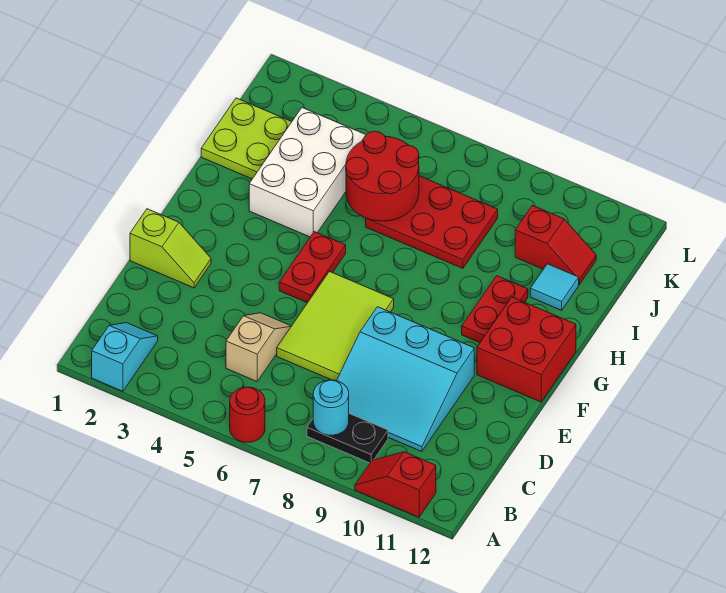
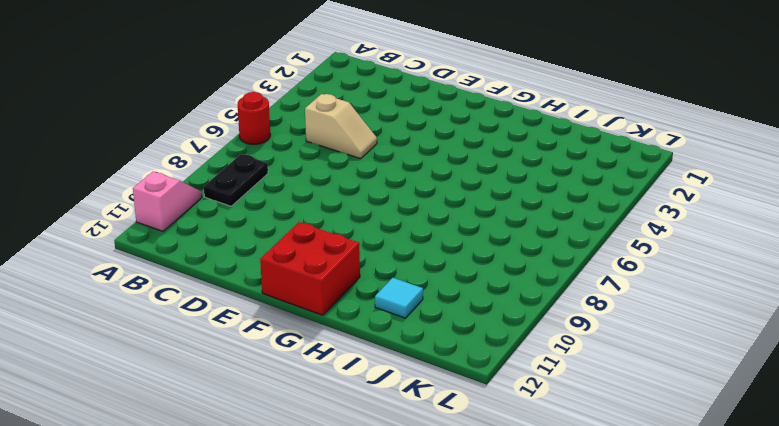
pink slope A10:A11 level 1 top 11 -> red slope A10:A11 level 1 top 11
none -> cyan slope A2:B2 level 1 top A
none -> cyan slope C8:E10 level 1 top E
none -> lime tile D6:F7 level 1

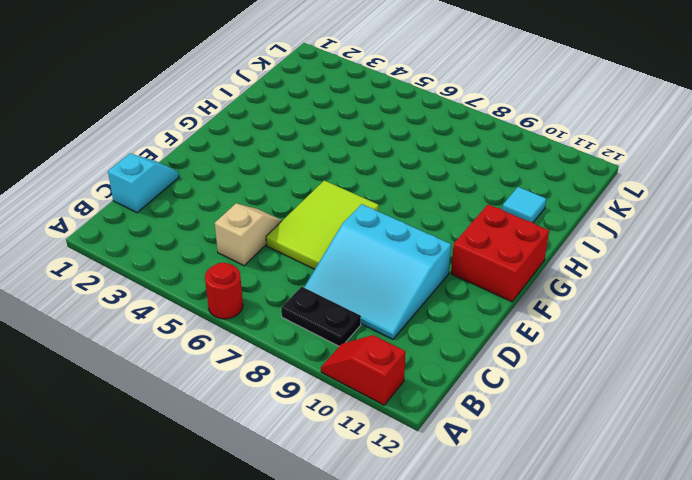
cyan slope C1:D1 level 1 top C -> cyan slope A2:B2 level 1 top A
none -> lime slope E1:E2 level 1 top 1
none -> red plate F5:G5 level 1
none -> red plate G10:H10 level 1

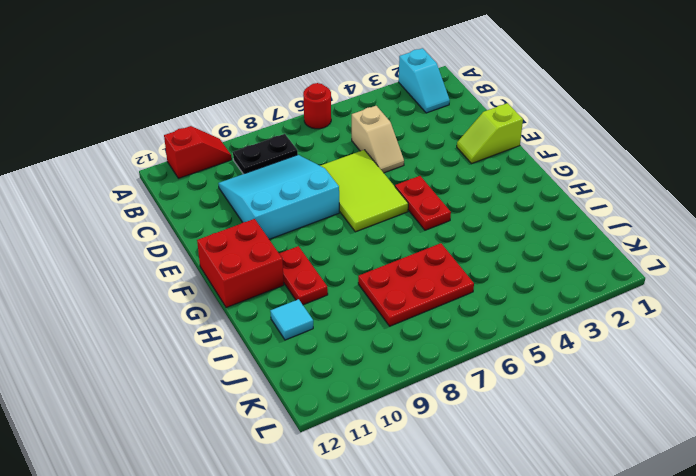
none -> white brick H3:J4 level 1
none -> lime plate I1:J2 level 1
none -> red slope J10:J11 level 1 top 10

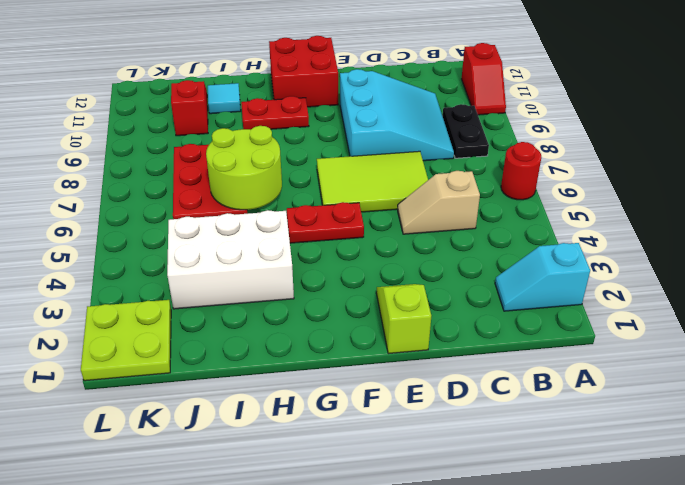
lime round brick H6:I7 level 2 -> red round brick I5:J6 level 2
lime plate K1:L2 level 1 -> lime plate I1:J2 level 1
none -> cyan round brick B8 level 2

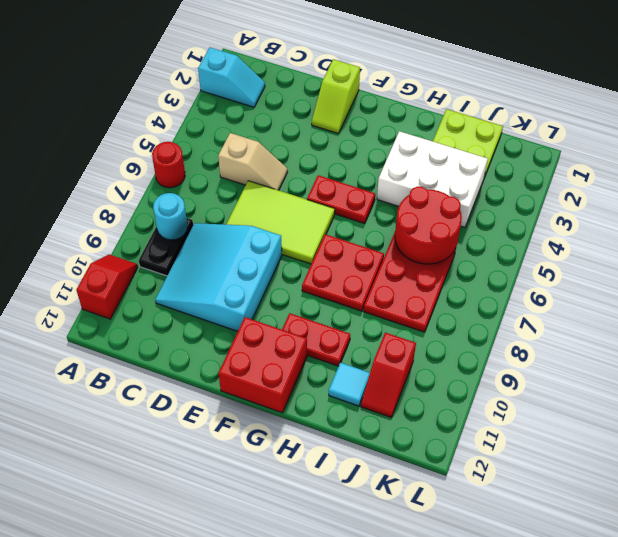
red plate G7:H8 level 1 -> none

